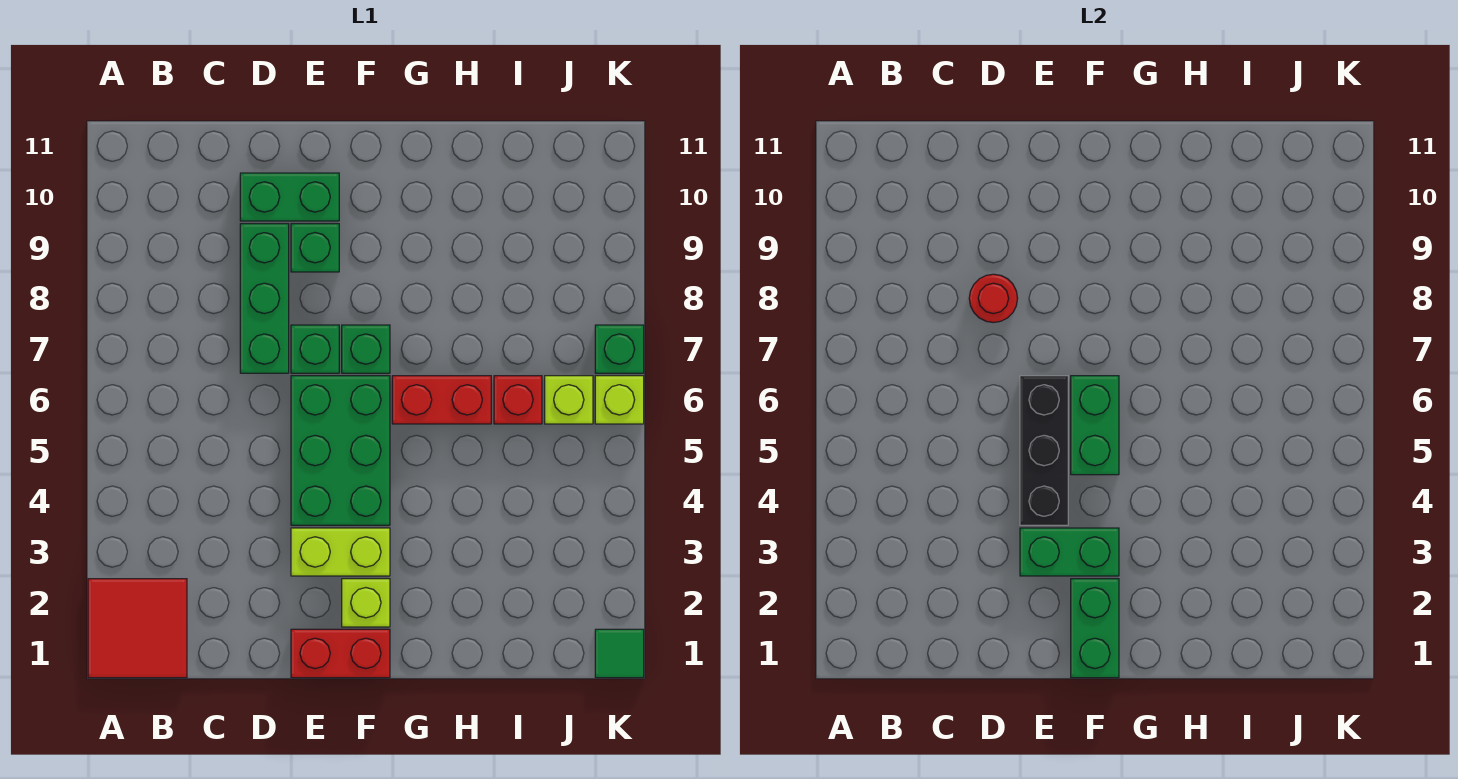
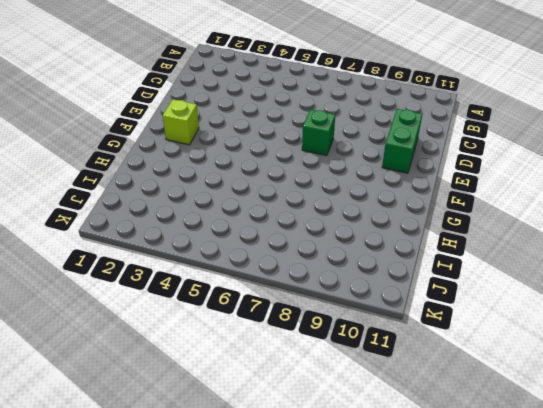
none -> red tile A1:B2 level 1
none -> green brick D7:D9 level 1
none -> red brick E1:F1 level 1

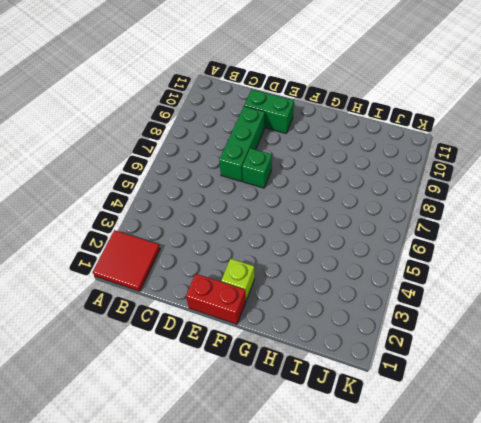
none -> lime brick E3:F3 level 1
none -> green brick E4:F6 level 1
none -> green brick E9 level 1

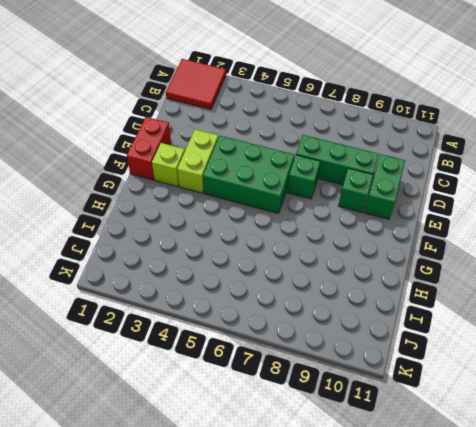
none -> green brick F7 level 1
none -> red brick G6:H6 level 1
none -> red brick I6 level 1

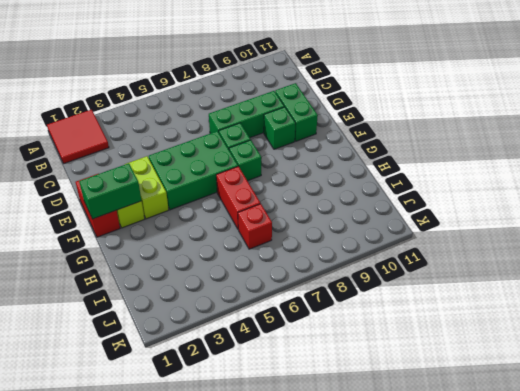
none -> lime brick J6 level 1
none -> green tile K1 level 1
none -> lime brick K6 level 1

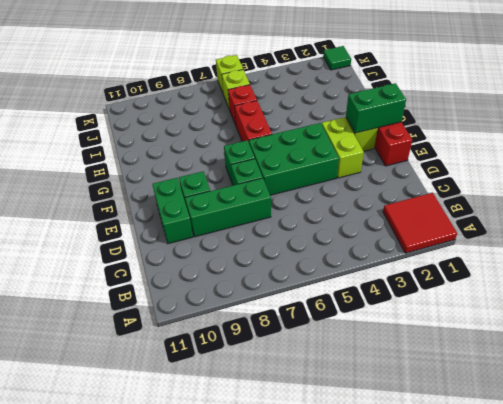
none -> green brick K7 level 1
none -> red round brick D8 level 2
none -> green brick E3:F3 level 2

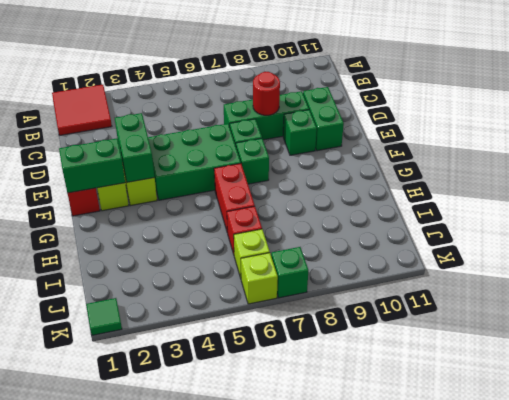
none -> black brick E4:E6 level 2
none -> green brick F5:F6 level 2

